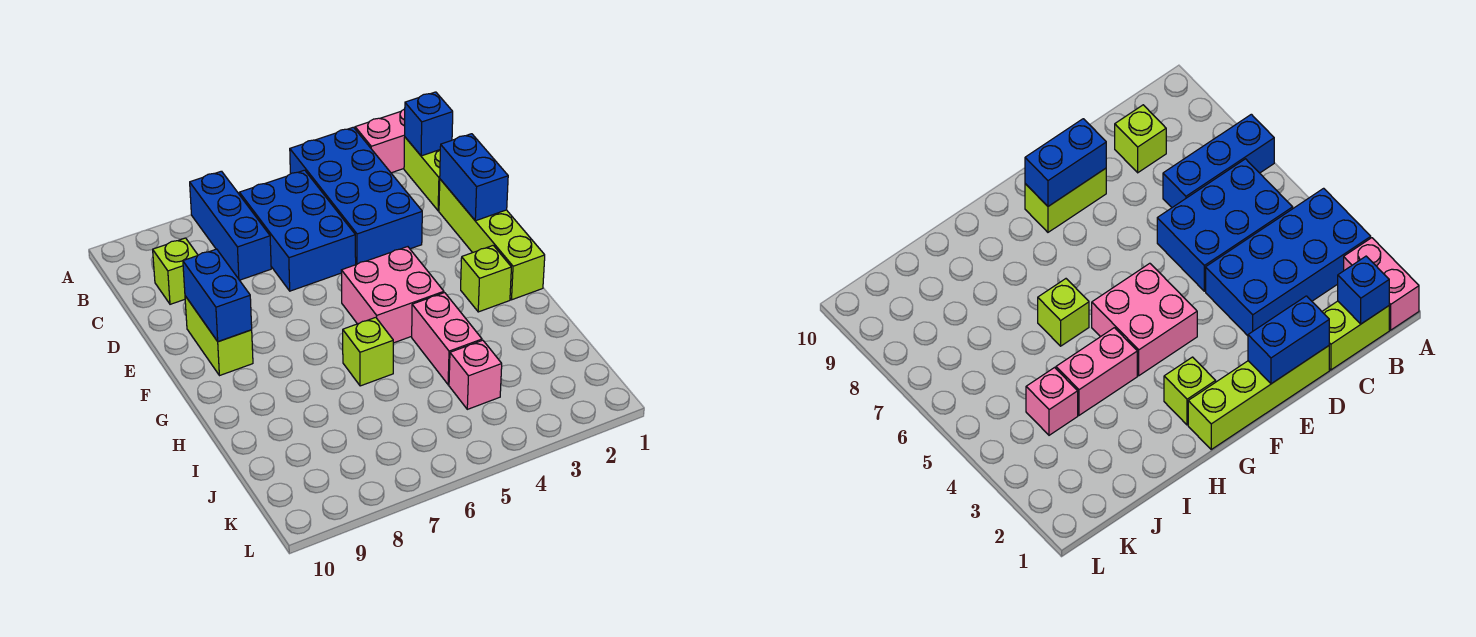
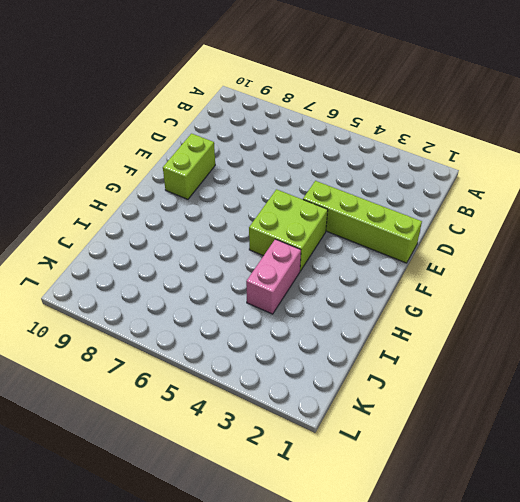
lime brick E1:E4 level 1 -> lime brick D1:G1 level 1
lime brick F4:G5 level 1 -> pink brick F4:G5 level 1
none -> pink brick A1:A2 level 1
none -> blue brick A3:D4 level 1
none -> blue brick A7:C7 level 1

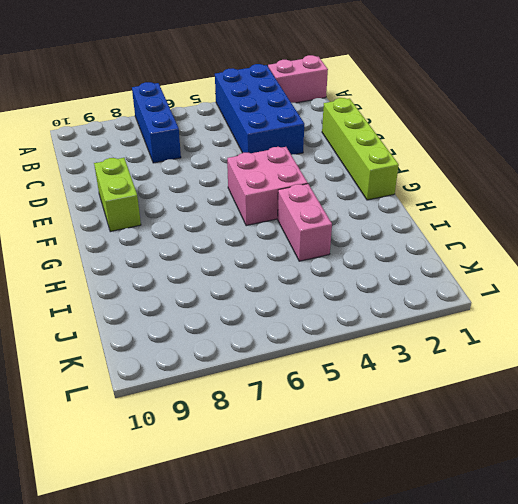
none -> lime brick B1:C1 level 1
none -> blue brick B5:D6 level 1
none -> lime brick C9 level 1

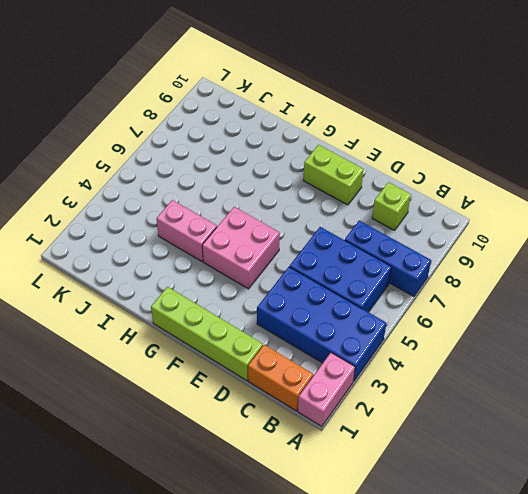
orange brick B1:C1 level 1 -> lime brick B1:C1 level 1
none -> lime brick G2 level 1
none -> lime brick H6 level 1
none -> pink brick J4 level 1

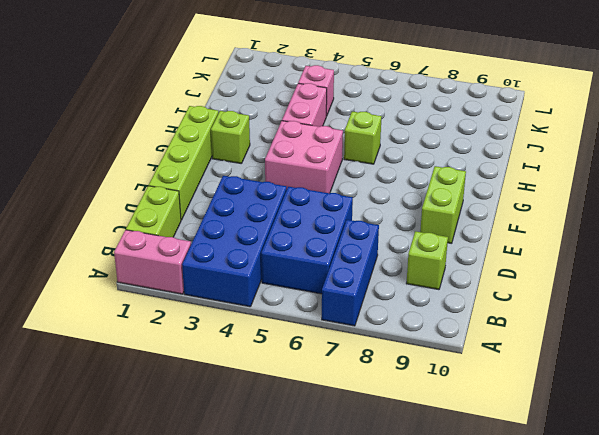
none -> blue brick B1 level 2
none -> blue brick D1:E1 level 2
none -> blue brick E9:F9 level 2

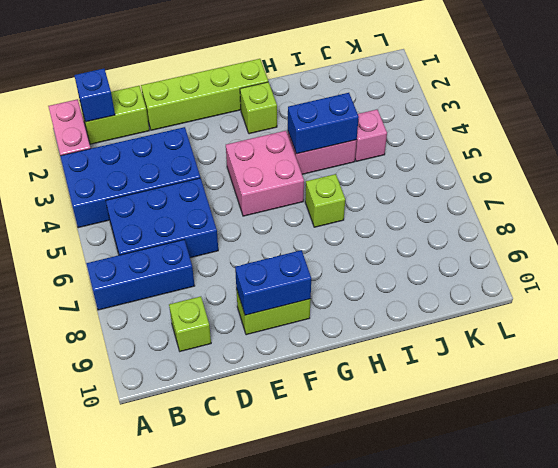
blue brick H4:I4 level 2 -> blue brick D1:E1 level 2

